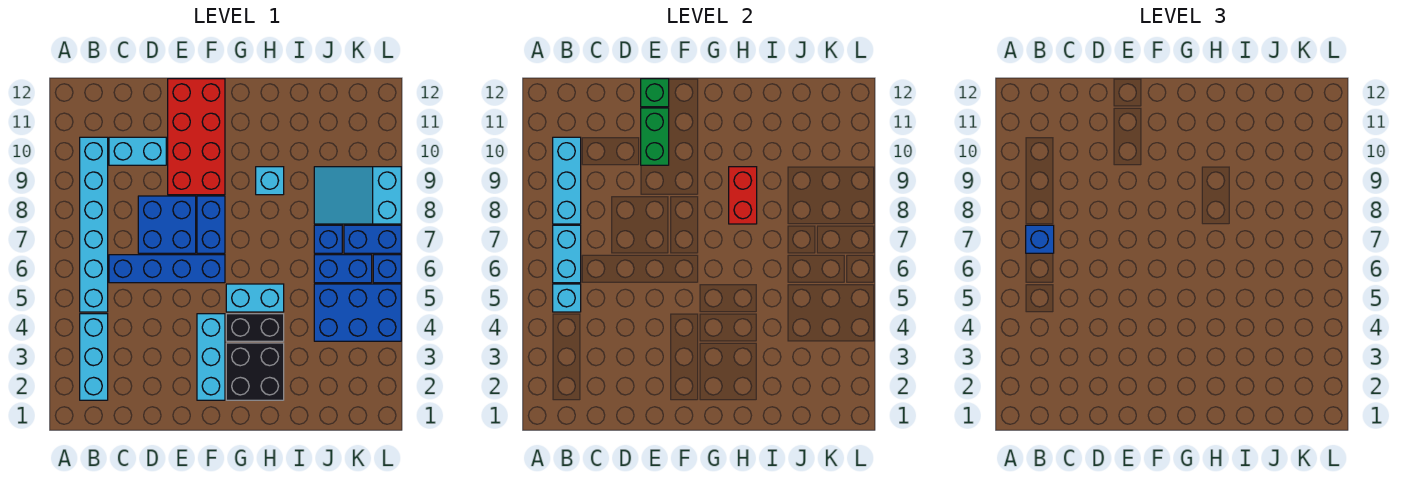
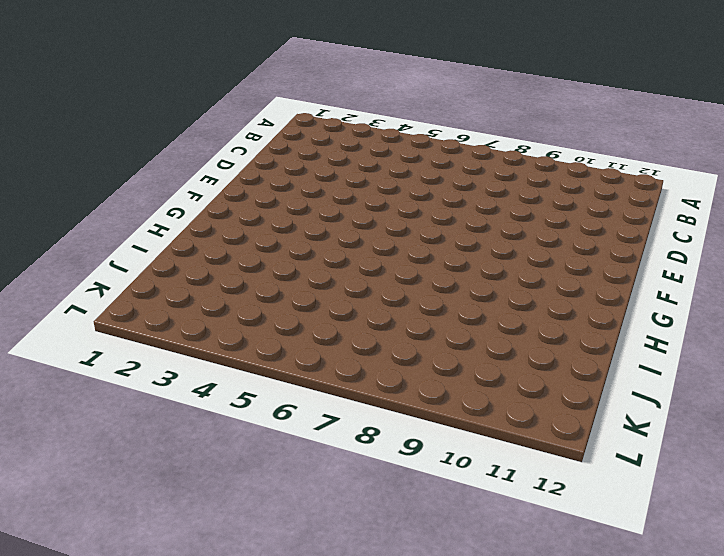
none -> cyan brick B2:B4 level 1
none -> cyan brick B5:B10 level 1
none -> blue brick C6:F6 level 1

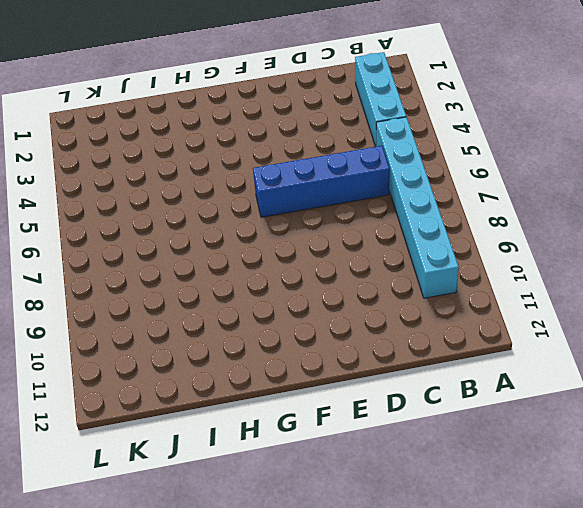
none -> cyan brick C10:D10 level 1
none -> blue brick D7:E8 level 1
none -> red brick E9:F12 level 1

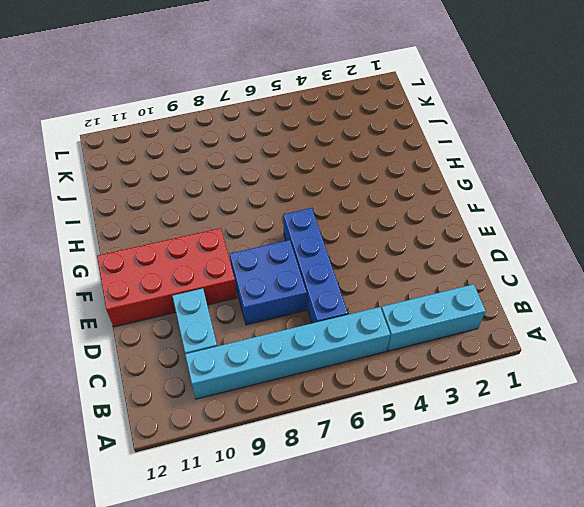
none -> cyan brick F2:F4 level 1
none -> blue brick F7:F8 level 1
none -> black brick G2:H3 level 1

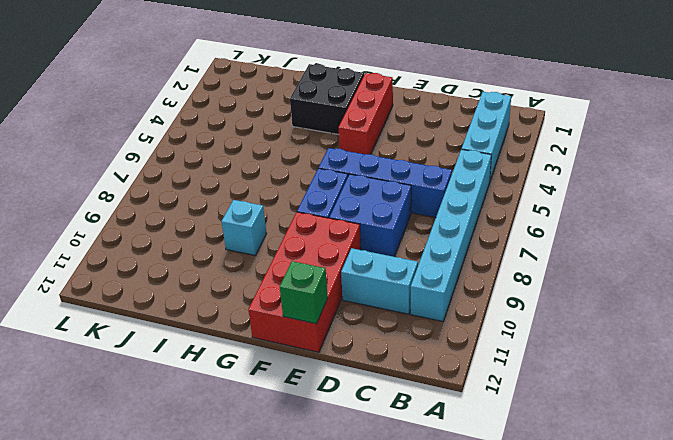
red brick F2:F4 level 1 -> cyan brick F2:F4 level 1
none -> black brick G4:H4 level 1
none -> cyan brick G5:H5 level 1
none -> blue brick J4:L5 level 1

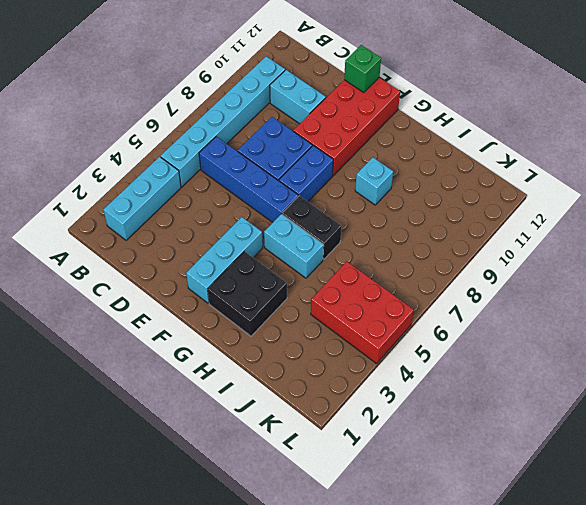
black brick G6:H6 level 1 -> black brick G4:H4 level 1
red brick J4:L5 level 1 -> blue brick J4:L5 level 1
none -> blue brick J6:K6 level 1
none -> blue brick J7 level 1
none -> cyan slope J8:L9 level 1 top L

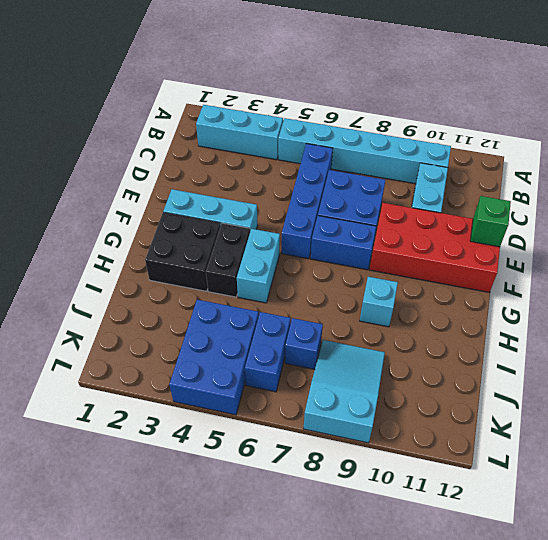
none -> blue brick K7:L7 level 1
none -> blue brick L6 level 1
none -> cyan brick B5 level 2

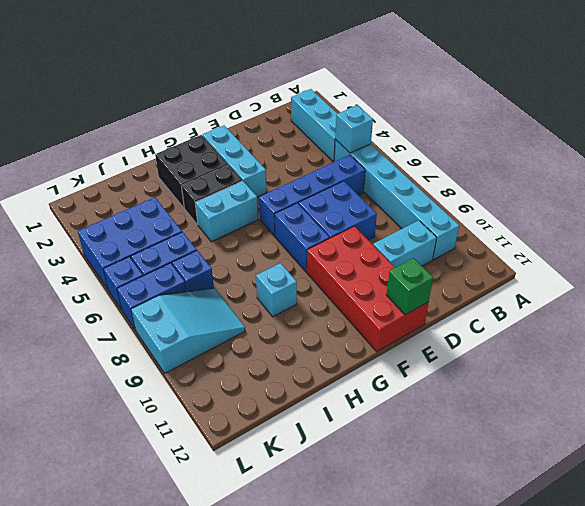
none -> cyan brick B6:B7 level 2
none -> cyan brick B8:B10 level 2
none -> green brick E10:E11 level 2

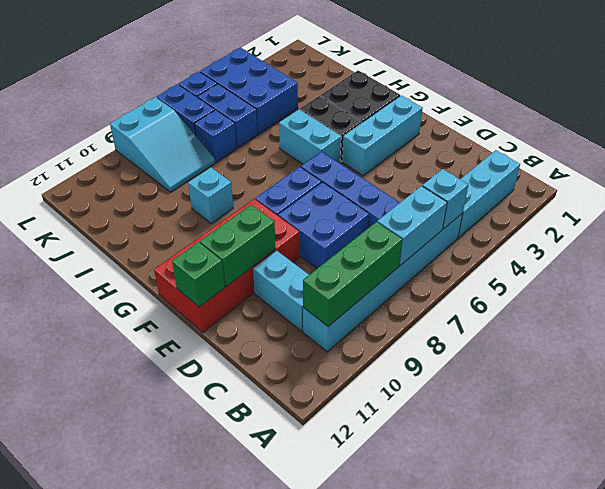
green brick B8:B10 level 2 -> cyan brick B8:B10 level 2
none -> red brick H8:H9 level 2
none -> blue brick B7 level 3

